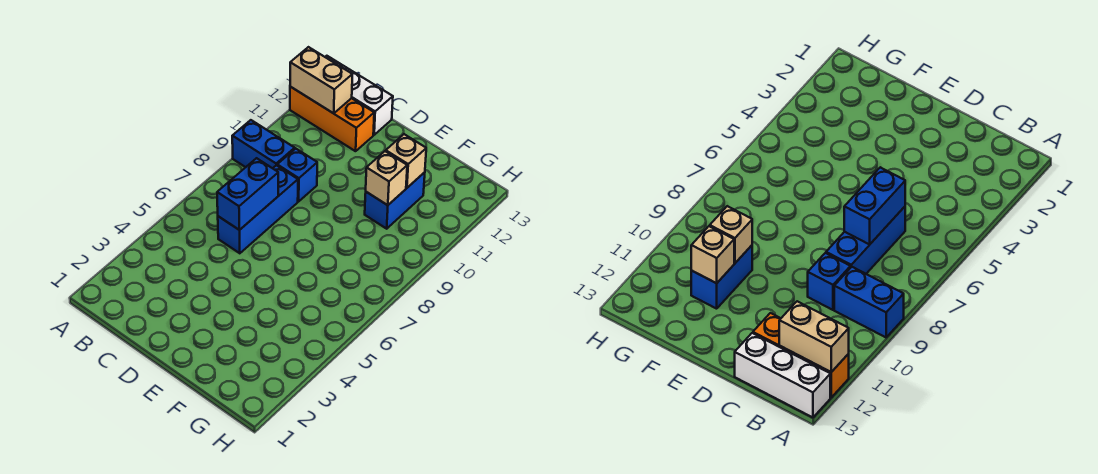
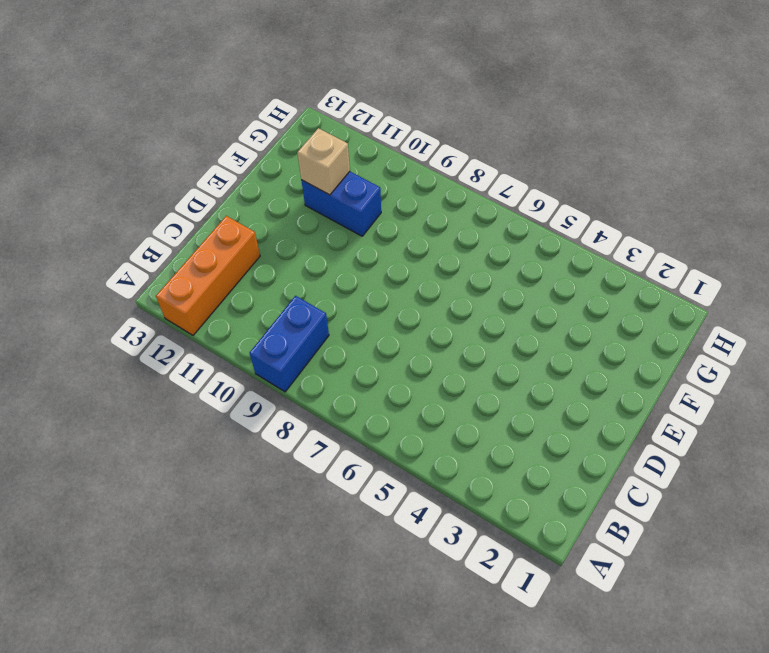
none -> white brick A13:C13 level 1
none -> blue brick C6:C8 level 1

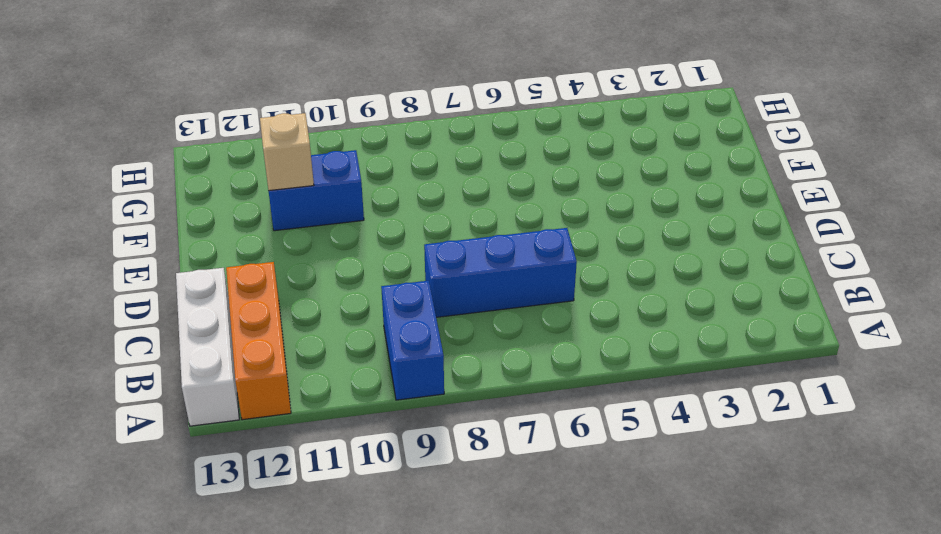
none -> blue brick C9 level 1
none -> tan brick A12:B12 level 2

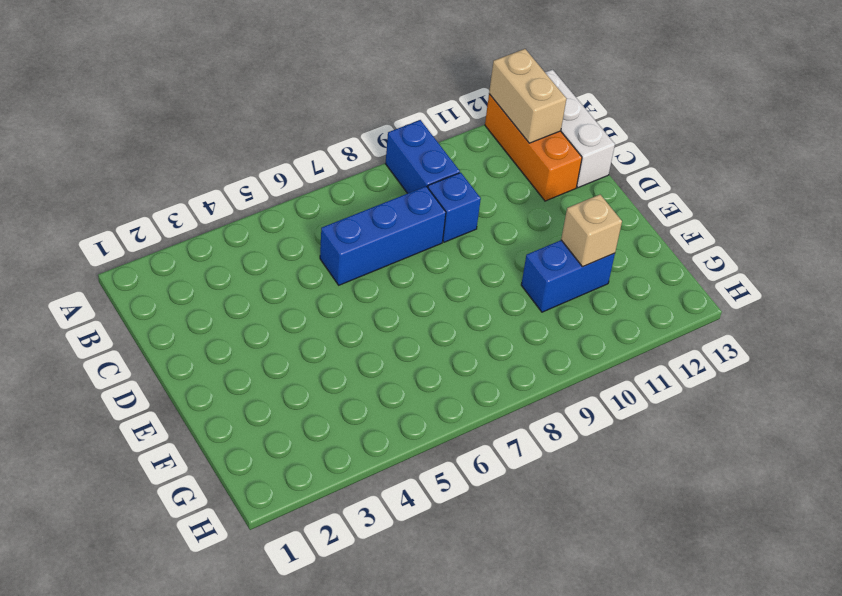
none -> blue brick C6:C7 level 2
none -> tan brick F10 level 2

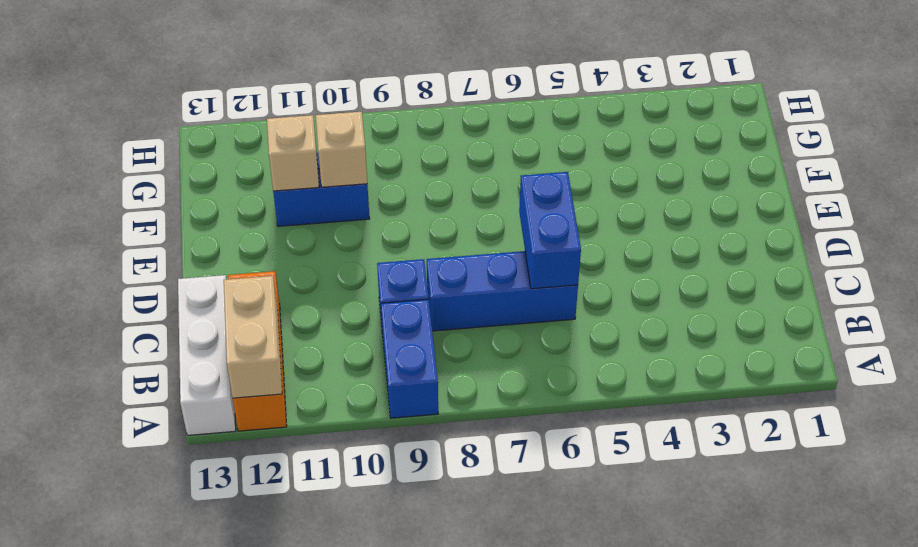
blue brick C6:D6 level 2 -> blue brick C6:C7 level 2

